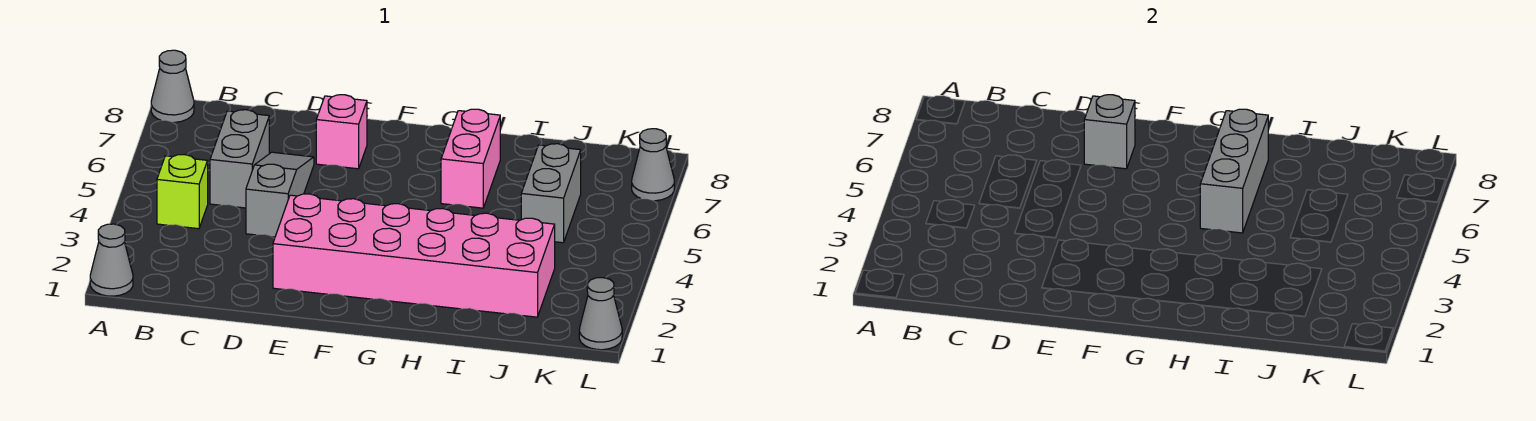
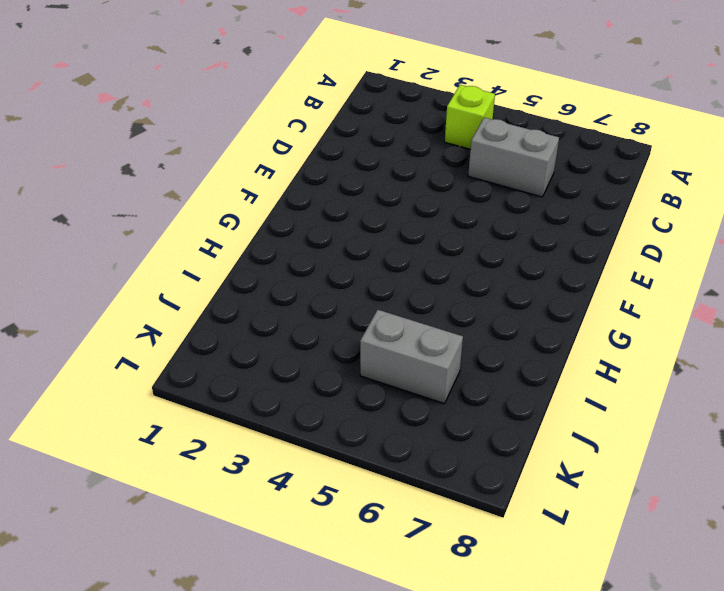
none -> grey cone A1 level 1
none -> grey cone A8 level 1
none -> grey slope D4:D6 level 1 top 4

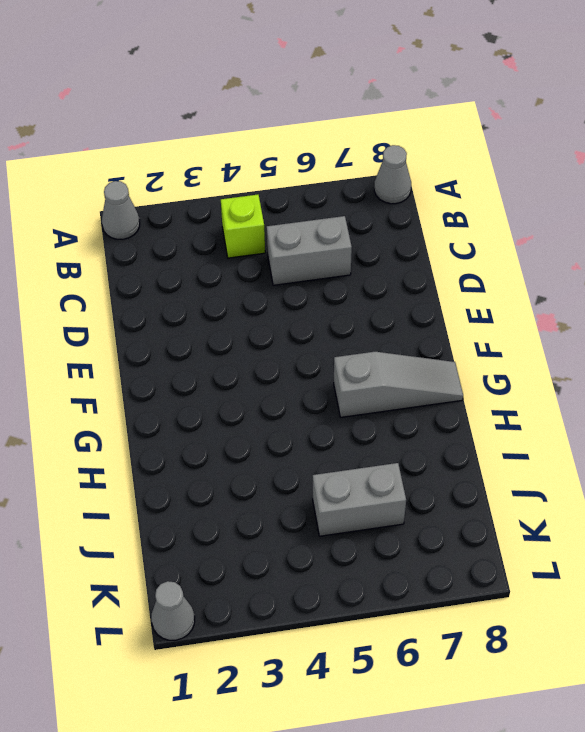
grey slope G6:G8 level 1 top 6 -> grey slope D4:D6 level 1 top 4
none -> pink brick E2:J3 level 1
none -> pink brick E7 level 1
none -> pink brick H6:H7 level 1

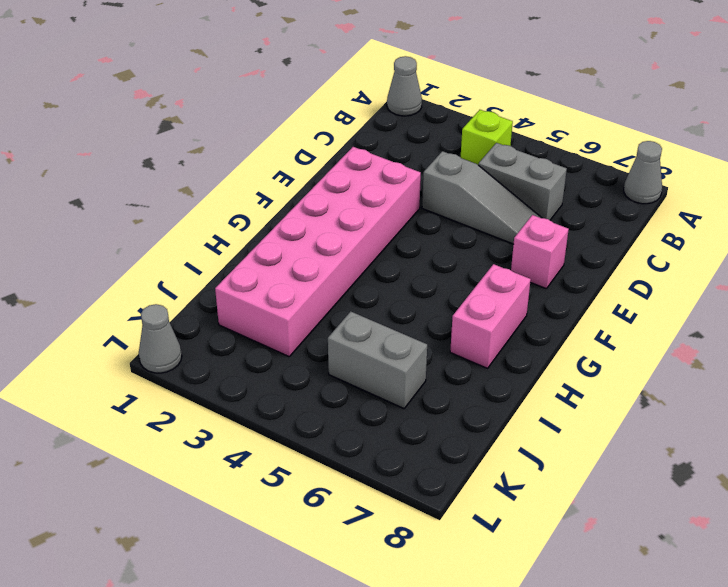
pink brick G7:H7 level 1 -> pink brick H6:H7 level 1
none -> grey cone L7 level 1
none -> grey brick E7 level 2
none -> grey brick H5:H7 level 2

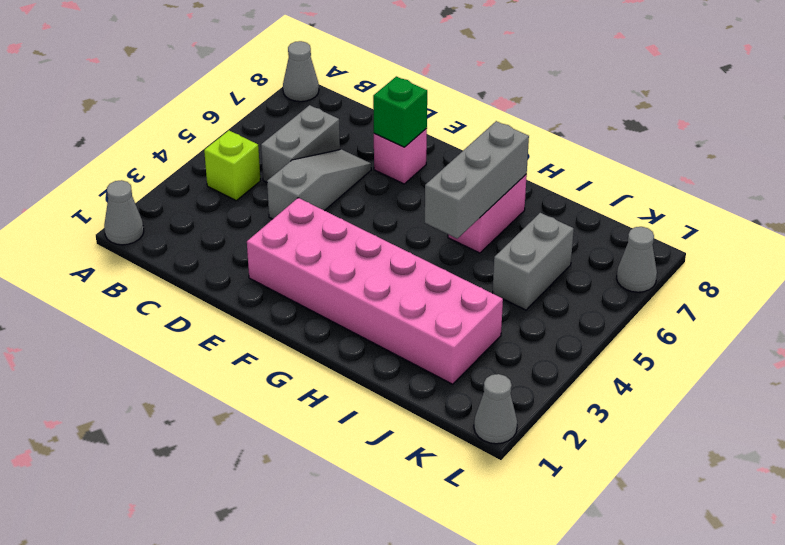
green brick E7 level 2 -> grey brick E7 level 2

